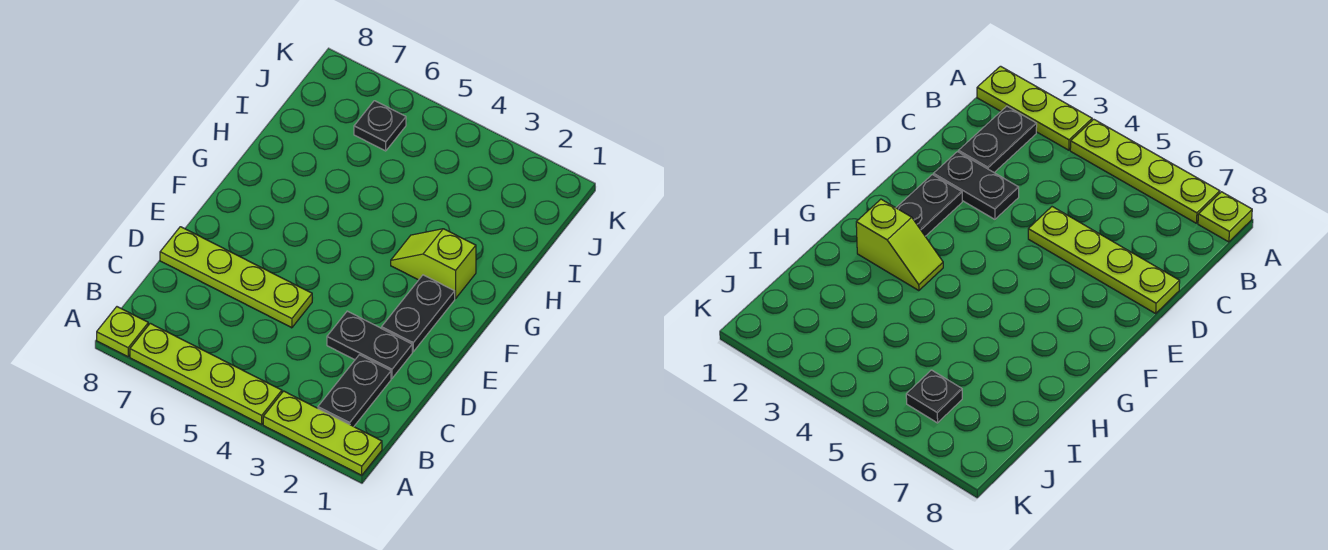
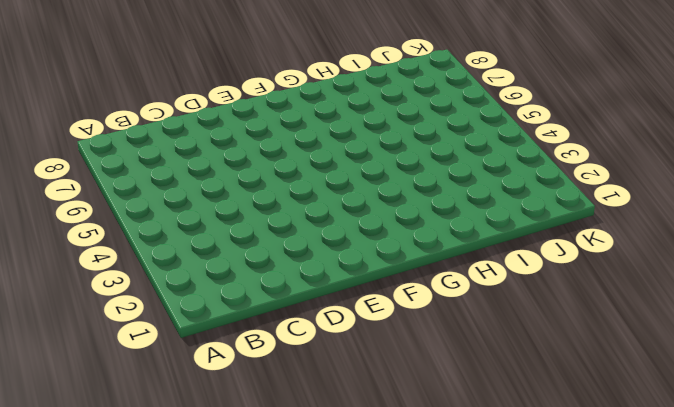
none -> lime plate A1:A3 level 1
none -> lime plate A4:A7 level 1

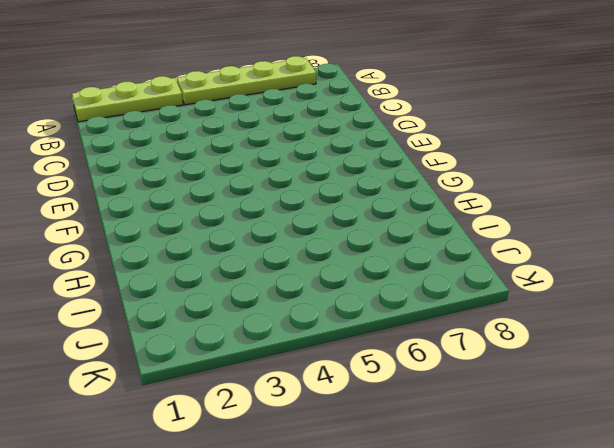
none -> lime plate A8 level 1
none -> black plate B2:C2 level 1

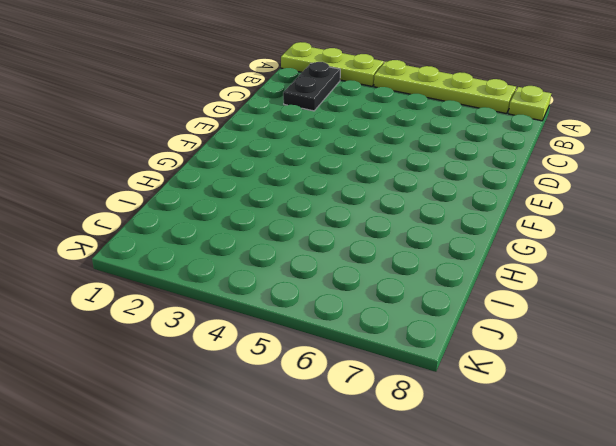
none -> black plate D2:D3 level 1
none -> lime plate D5:D8 level 1

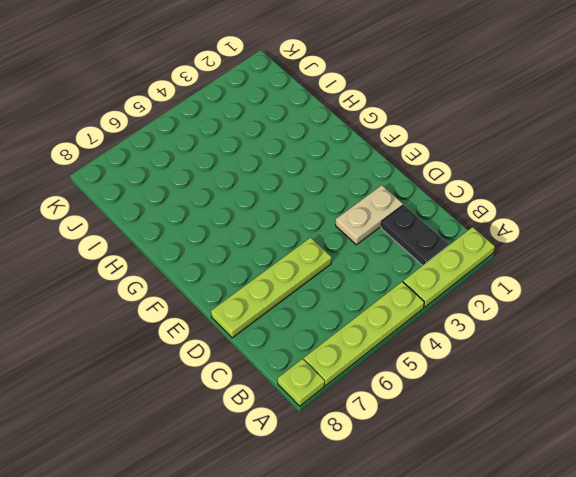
tan plate D2:D3 level 1 -> black plate D2:D3 level 1
none -> black plate E2:F2 level 1
none -> lime slope G2:G3 level 1 top 2

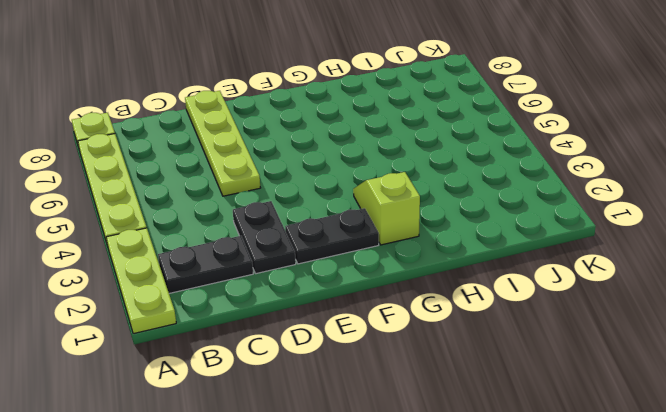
none -> black plate J6 level 1

